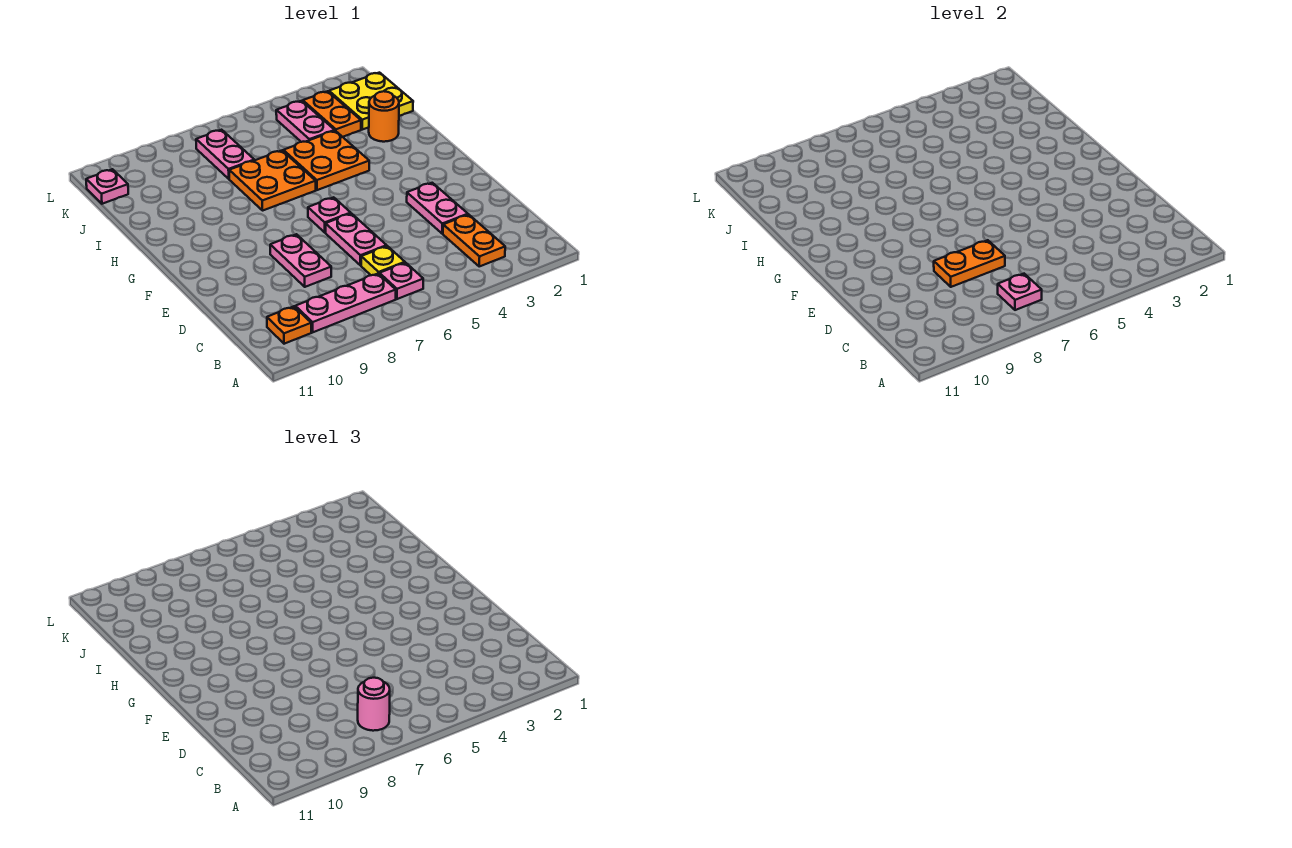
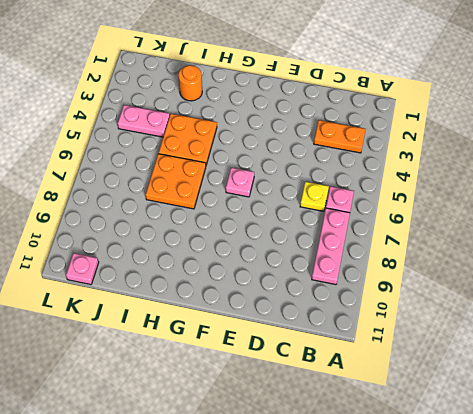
none -> orange plate B10 level 1
none -> pink plate D3:E3 level 1
none -> pink plate D6:E6 level 1

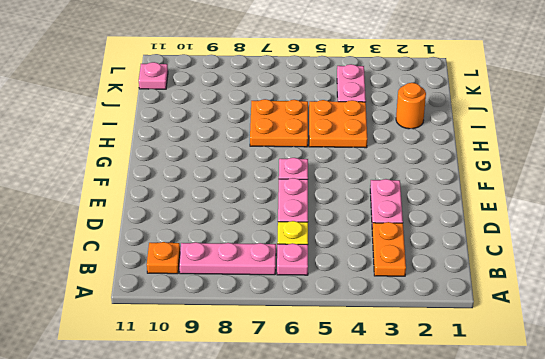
none -> pink plate D8:E8 level 1
none -> yellow plate J1:K2 level 1
none -> orange plate J3:K3 level 1

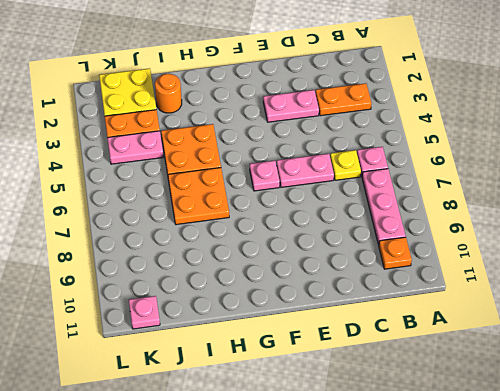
none -> pink plate D8:E8 level 1
none -> pink plate J7:K7 level 1
none -> pink plate B7 level 2

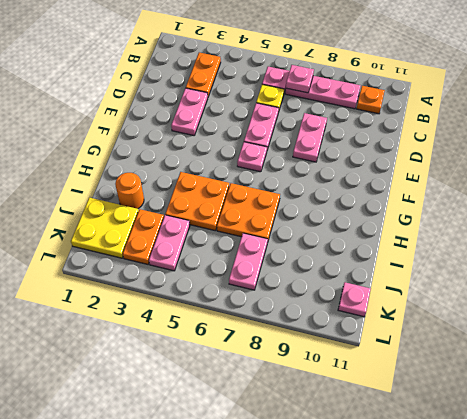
none -> orange plate D7:D8 level 2
none -> pink round brick B7 level 3

